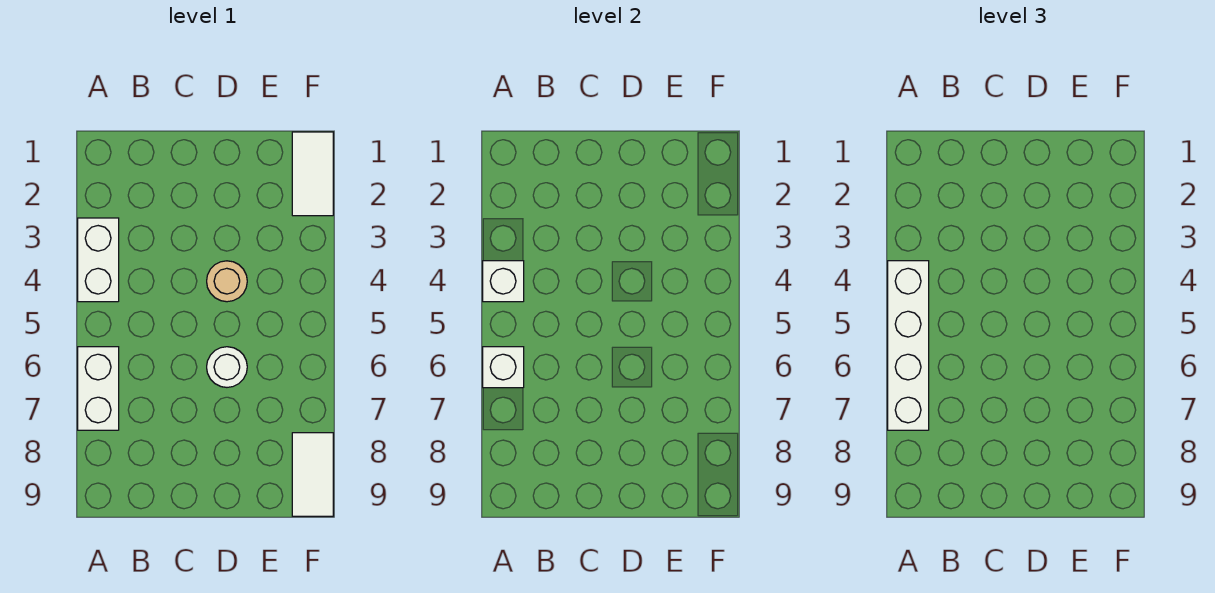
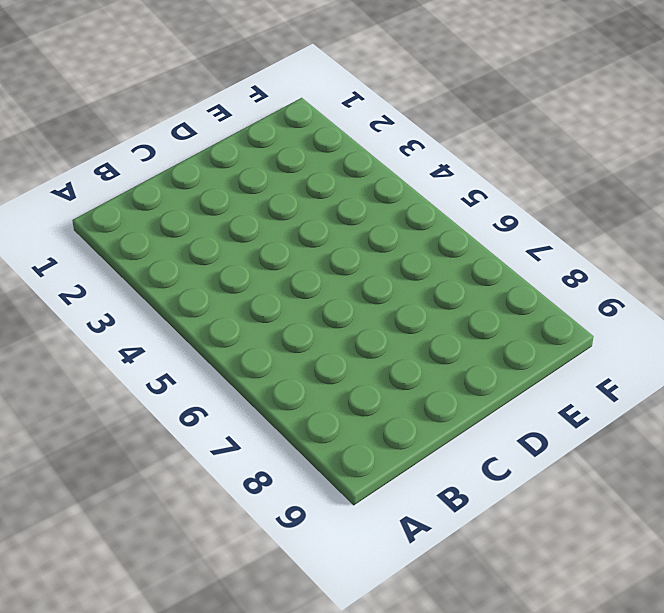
none -> white brick A3:A4 level 1
none -> white brick A6:A7 level 1

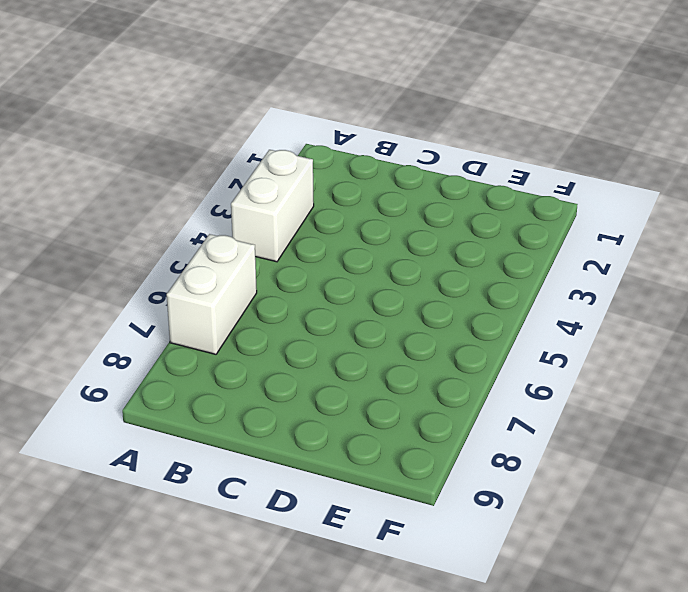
none -> tan round brick D4 level 1
none -> white round brick D6 level 1

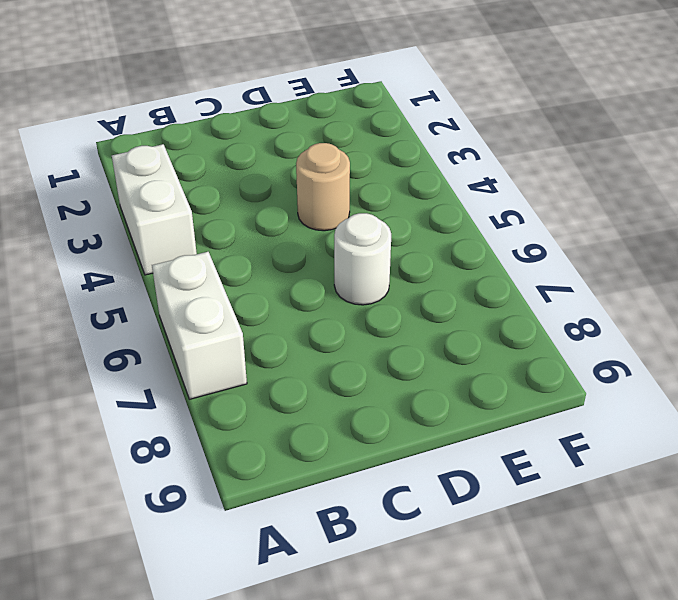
none -> white tile F1:F2 level 1
none -> white tile F8:F9 level 1

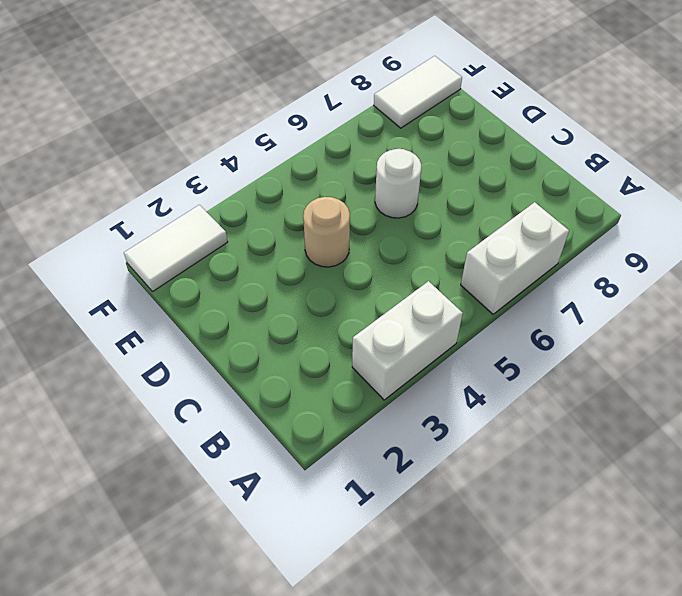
none -> white brick A4 level 2
none -> white brick A6 level 2

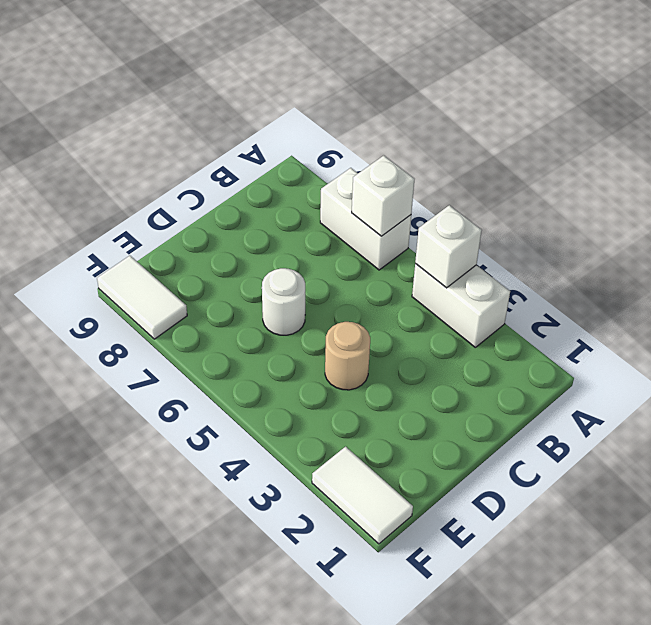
none -> white brick A4:A7 level 3

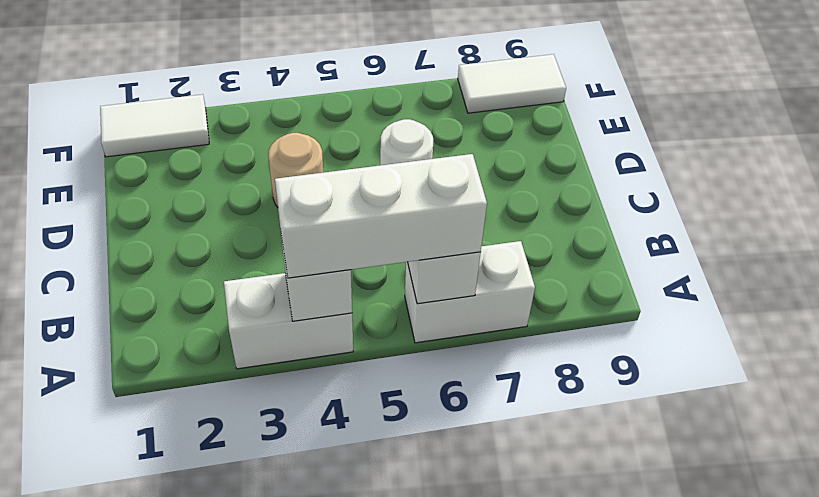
white brick A4:A6 level 3 -> white brick A4:A7 level 3

